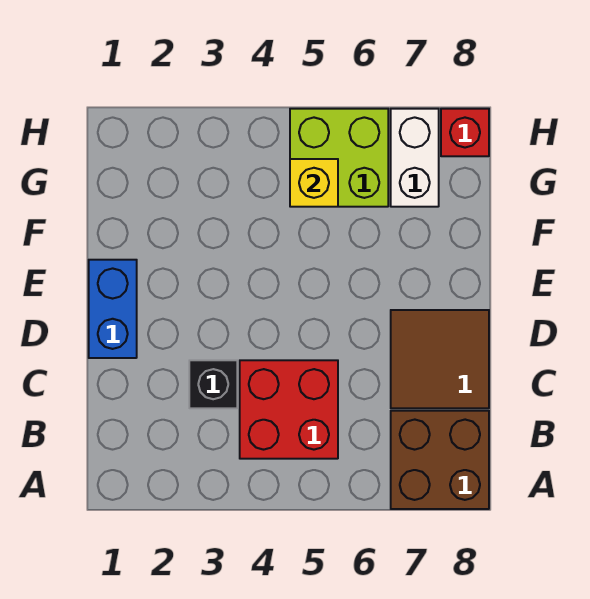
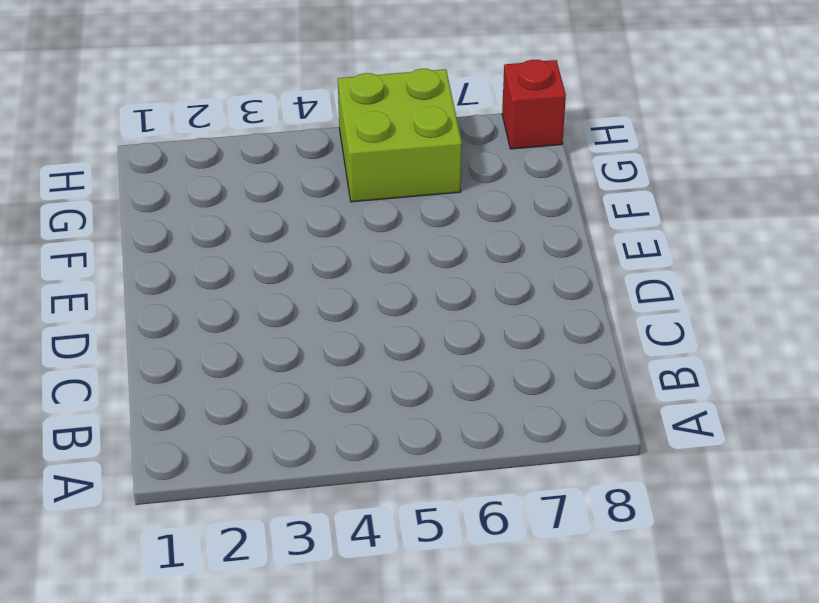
none -> brown brick A7:B8 level 1
none -> red brick B4:C5 level 1

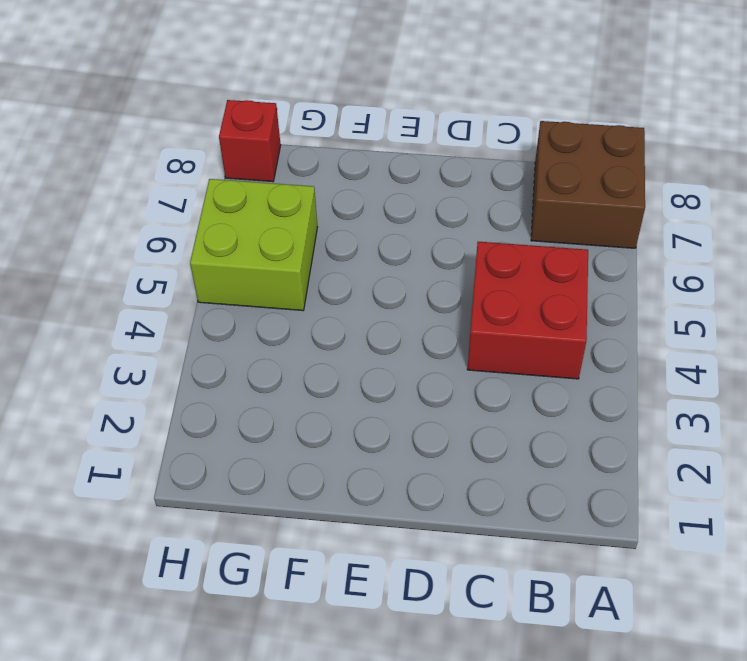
none -> black brick C3 level 1
none -> brown tile C7:D8 level 1

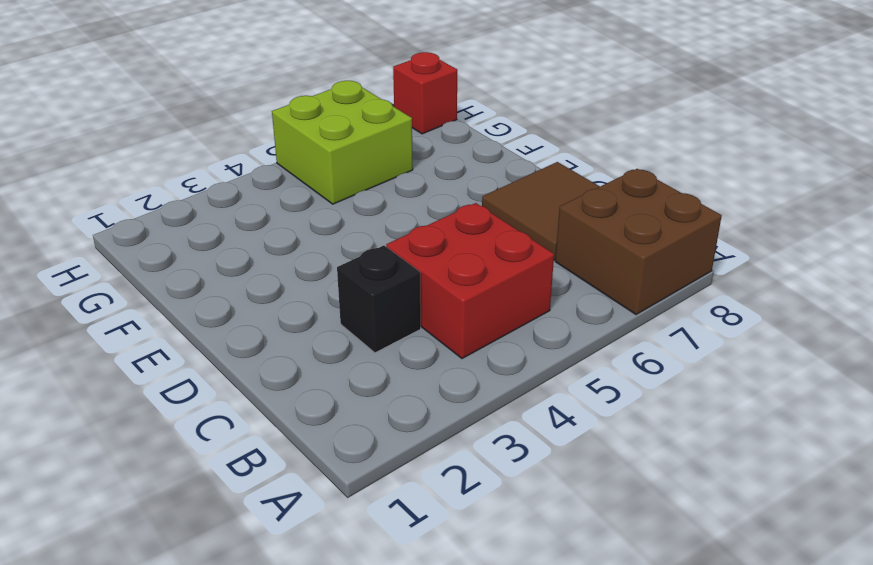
none -> blue brick D1:E1 level 1
none -> white brick G7:H7 level 1

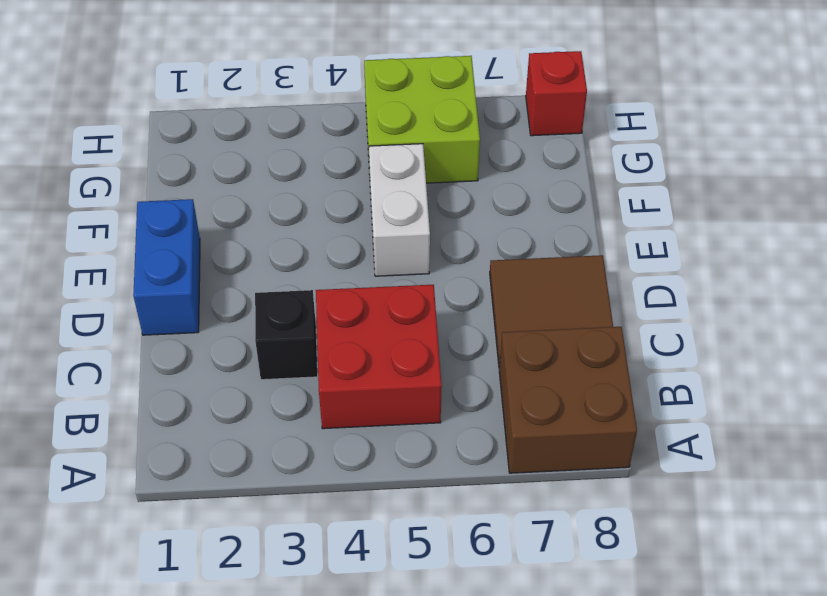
white brick E5:F5 level 1 -> white brick G7:H7 level 1
none -> yellow brick G5 level 2

